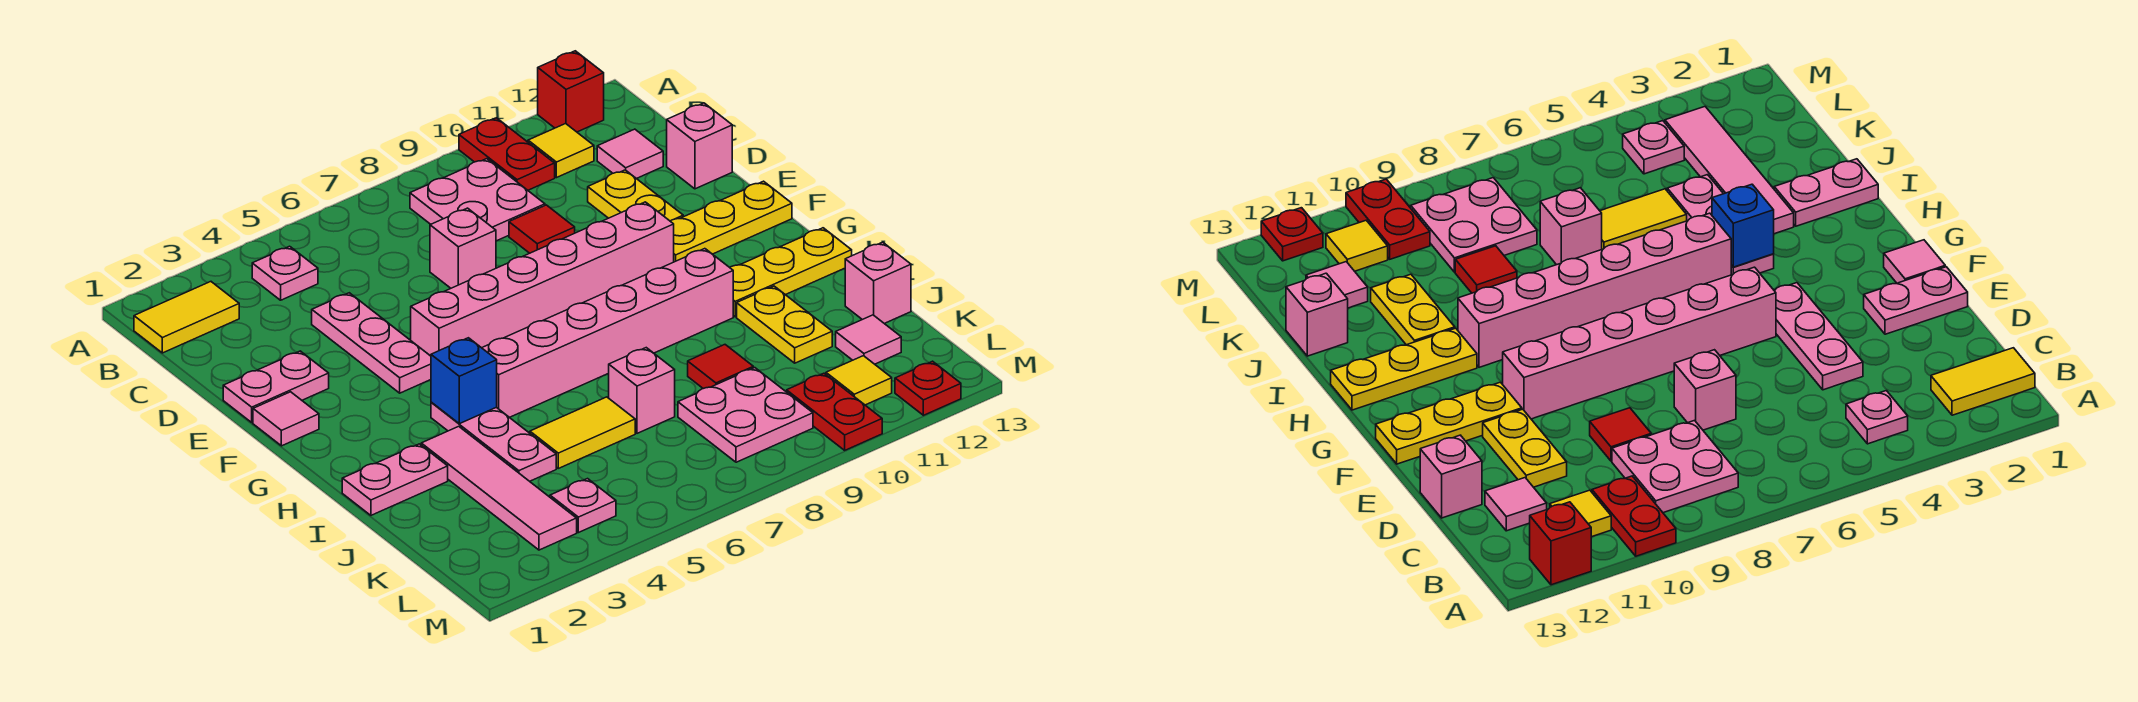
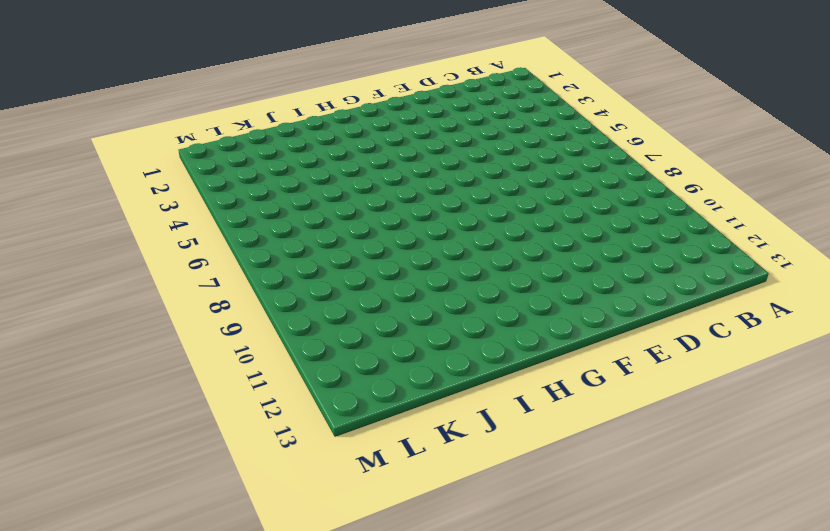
none -> red plate A10:B10 level 1
none -> red brick A12 level 1
none -> yellow tile B1:B2 level 1
none -> pink plate B4 level 1

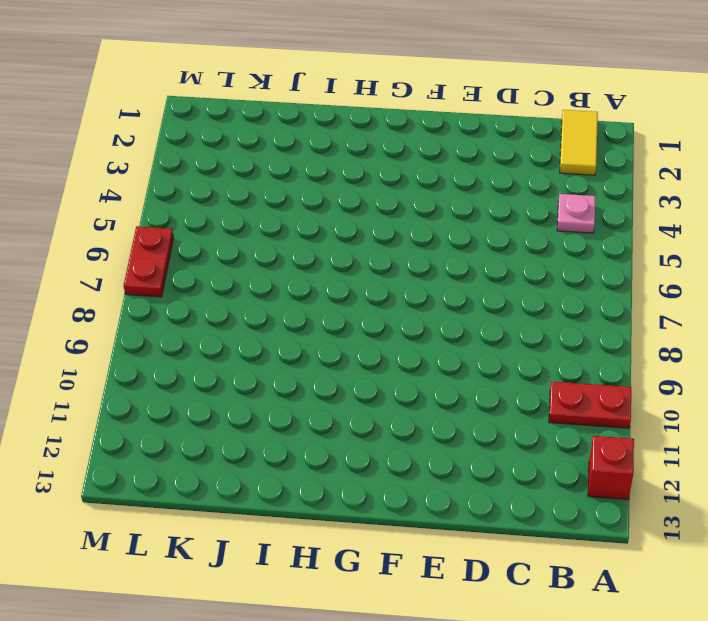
red plate M6:M7 level 1 -> red plate L10:M10 level 1
none -> pink plate B8:C9 level 1
none -> yellow tile B11 level 1
none -> pink tile C12 level 1
none -> pink plate D4:F4 level 1

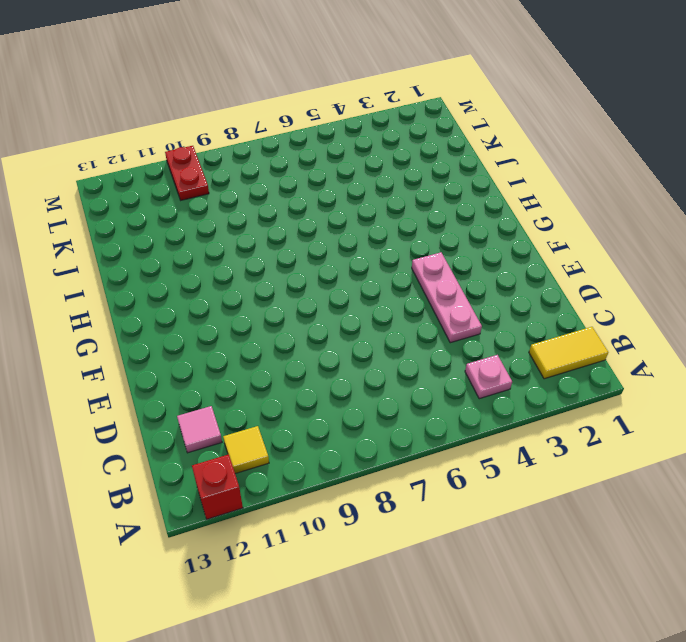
none -> red plate A10:B10 level 1
none -> pink plate B8:C9 level 1
none -> pink brick D7 level 1
none -> red tile D9 level 1

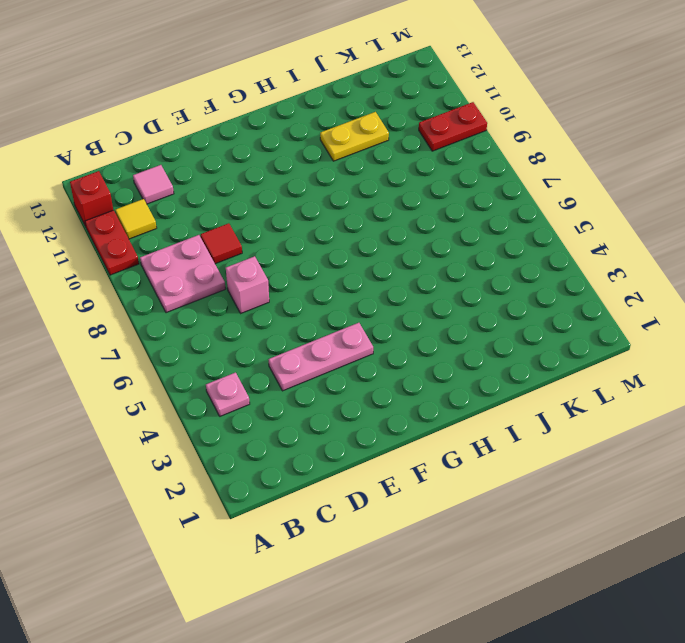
red plate A10:A11 level 1 -> red plate A10:B10 level 1
none -> yellow tile B1:B2 level 1
none -> yellow plate D11:E11 level 1
none -> pink brick D13 level 1
none -> pink plate E1:E2 level 1

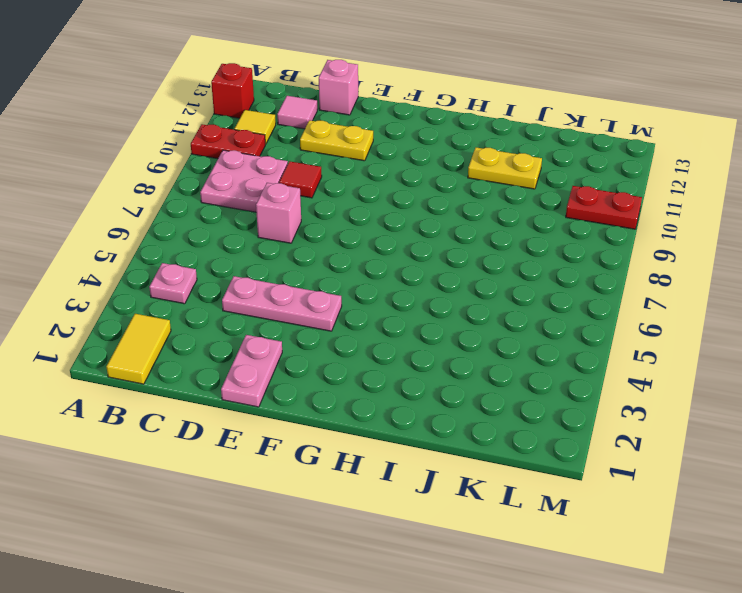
none -> pink tile F1 level 1
none -> pink brick F5:F10 level 1
none -> yellow plate F11:F13 level 1
none -> pink plate H4:J4 level 1

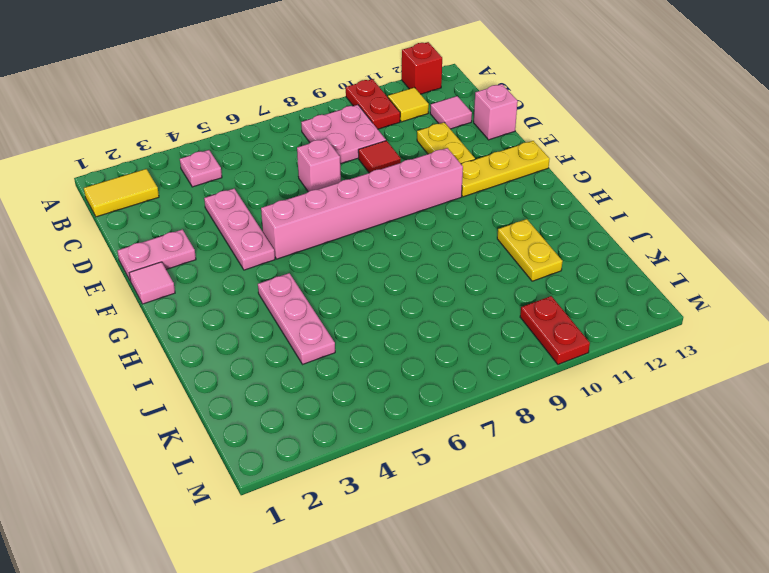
none -> pink brick H5:H10 level 1
none -> yellow plate H11:H13 level 1
none -> pink plate I1:I2 level 1
none -> pink tile I3:L3 level 1

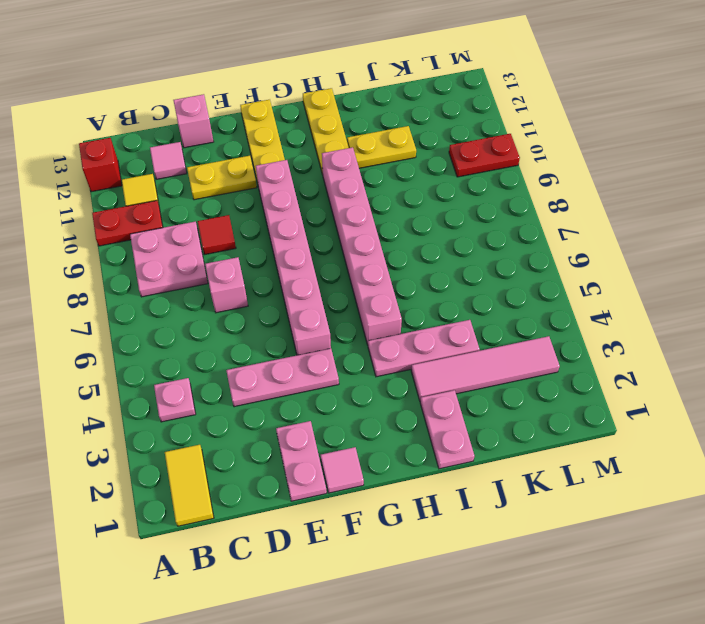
none -> yellow tile J5:J6 level 1
none -> pink brick J7 level 1
none -> red tile J9 level 1
none -> pink brick J13 level 1

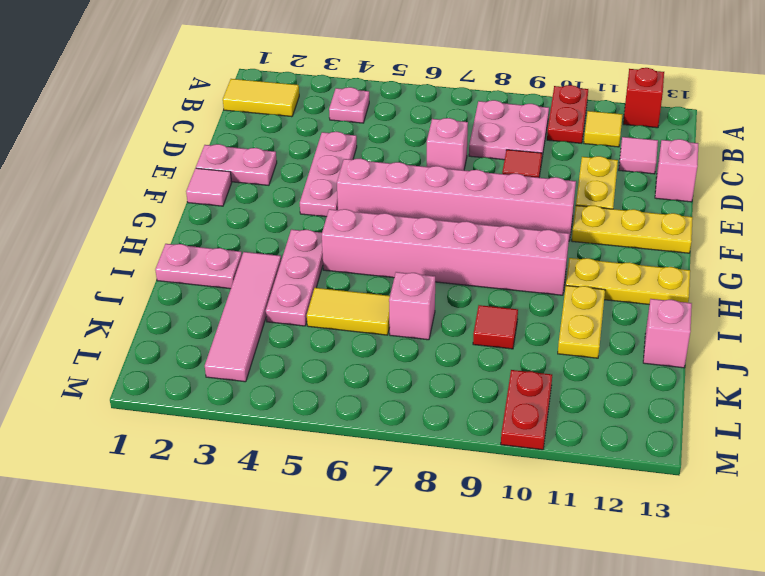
none -> pink plate K8:L9 level 1
none -> pink tile K12 level 1
none -> pink plate L4 level 1
none -> yellow tile L11 level 1

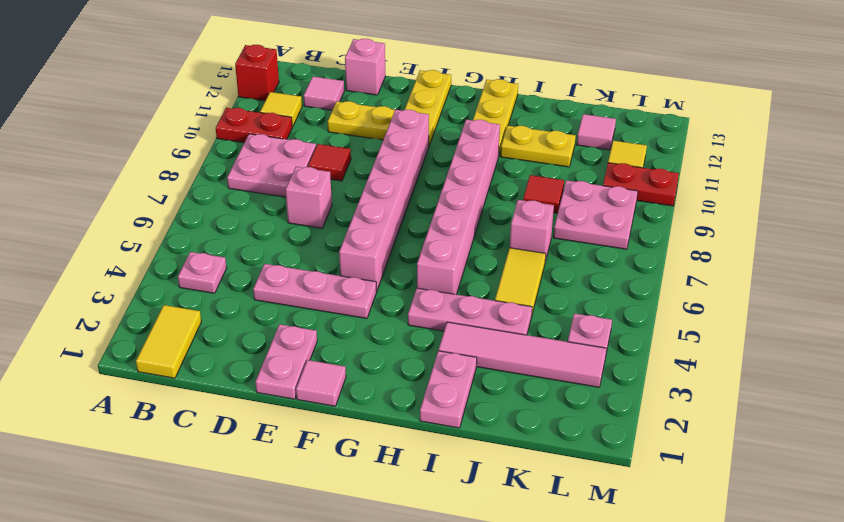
none -> pink brick J13 level 1
none -> red plate M12 level 1
none -> blue brick H4 level 2

